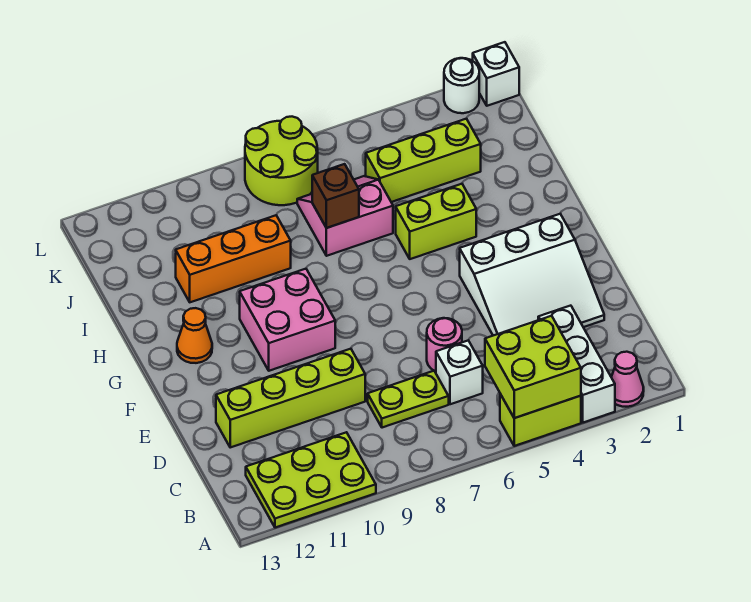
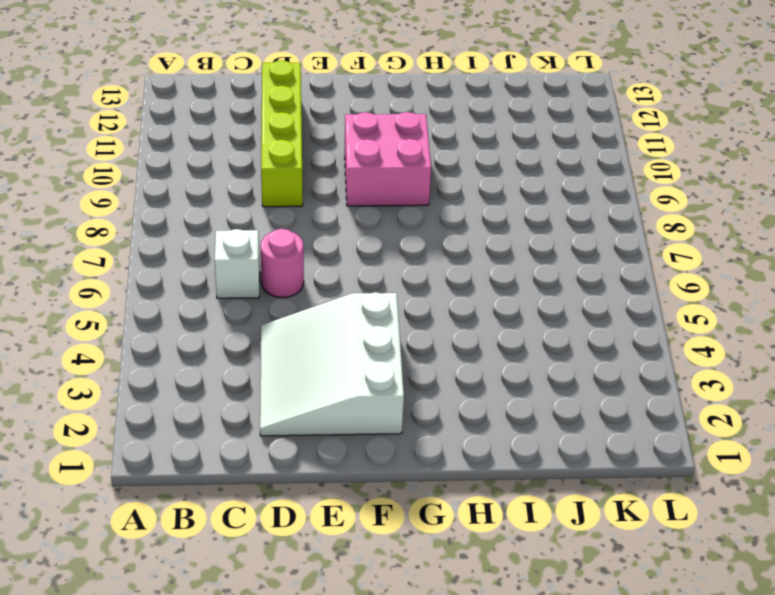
none -> pink cone A2 level 1
none -> white brick A3:C3 level 1
none -> lime brick A4:A5 level 1

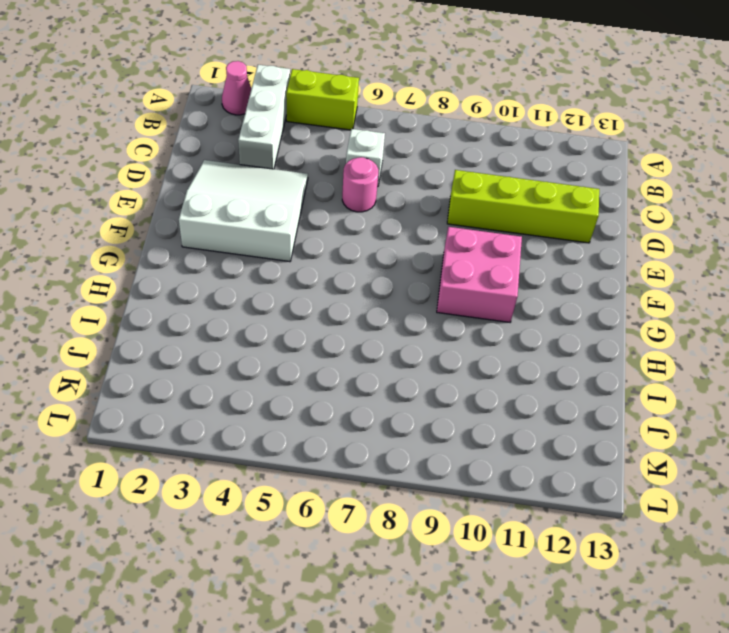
none -> lime plate A10:B12 level 1
none -> lime plate C7:C8 level 1
none -> orange cone G12 level 1

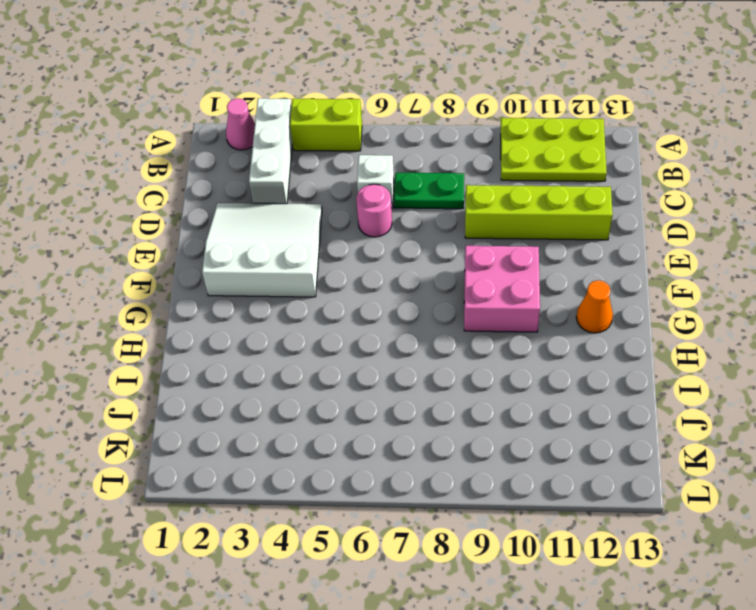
green plate C7:C8 level 1 -> lime plate C7:C8 level 1
none -> lime brick H4:H5 level 1
none -> pink slope I6:J7 level 1 top I
none -> orange brick I9:I11 level 1

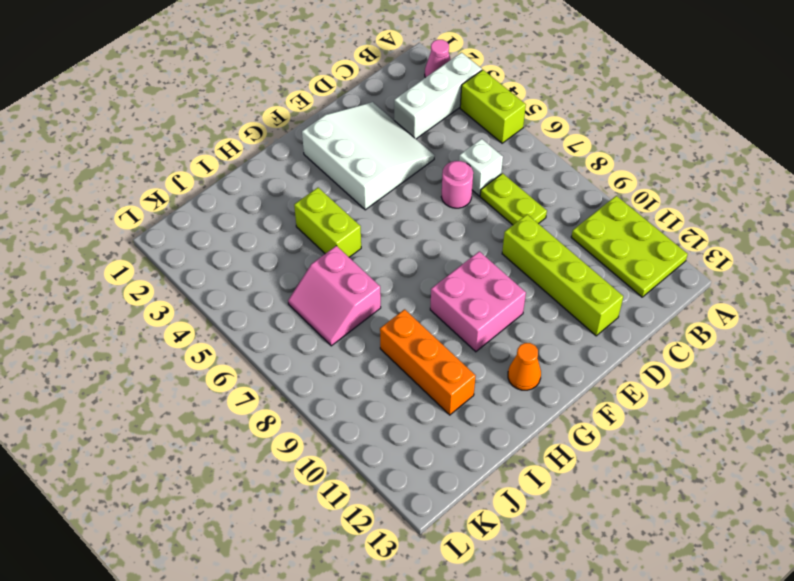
none -> lime brick J3:J5 level 1
none -> lime round brick K7:L8 level 1
none -> white brick L1 level 1

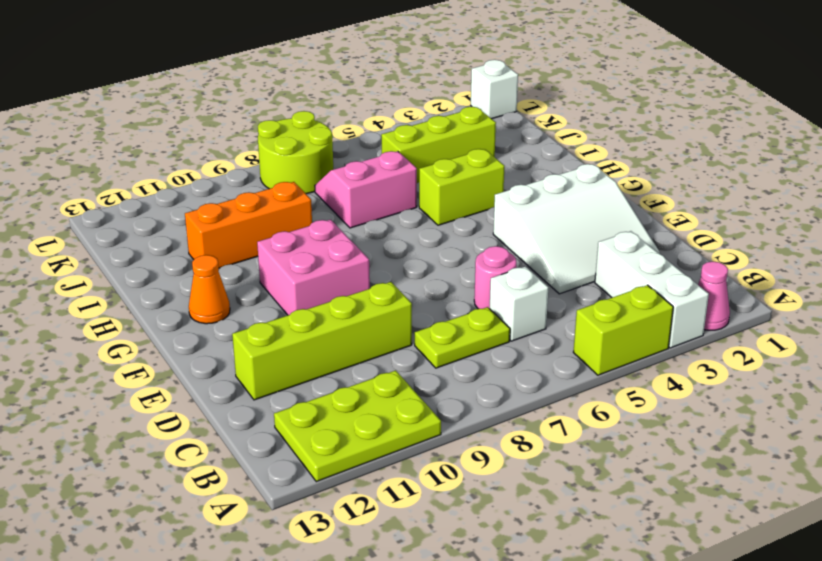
none -> white round brick L2 level 1
none -> lime brick A4:B5 level 2
none -> brown brick I7 level 2

